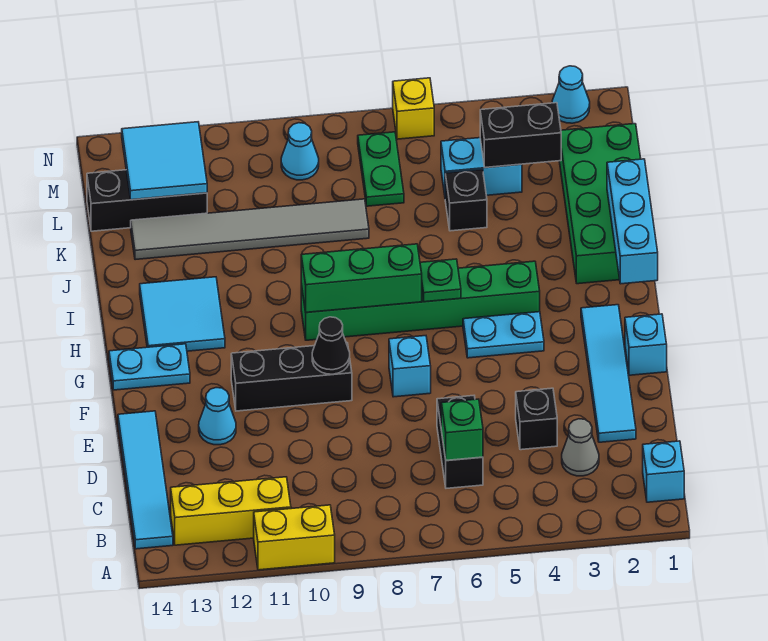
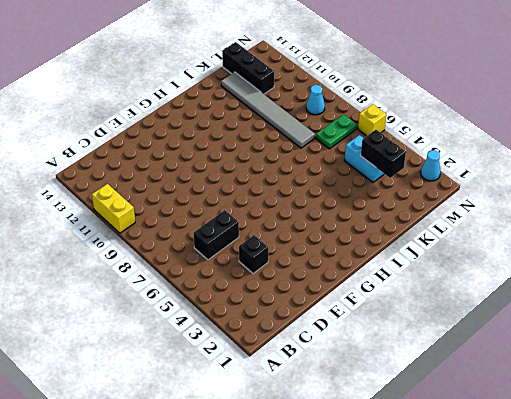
none -> cyan brick B1 level 1
none -> yellow brick B11:B13 level 1
none -> cyan tile B14:E14 level 1
none -> grey cone C3 level 1

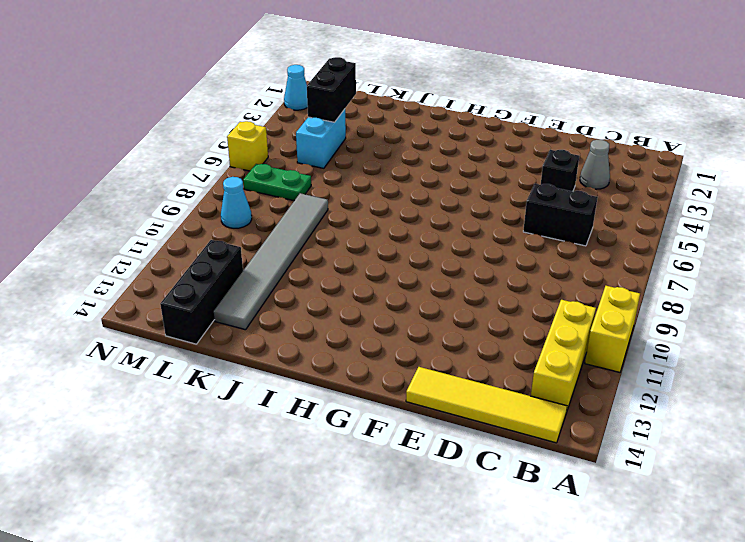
yellow tile B14:E14 level 1 -> cyan tile B14:E14 level 1
none -> cyan brick B1 level 1
none -> cyan tile D2:G2 level 1
none -> cyan cone E12 level 1
none -> cyan brick F1 level 1

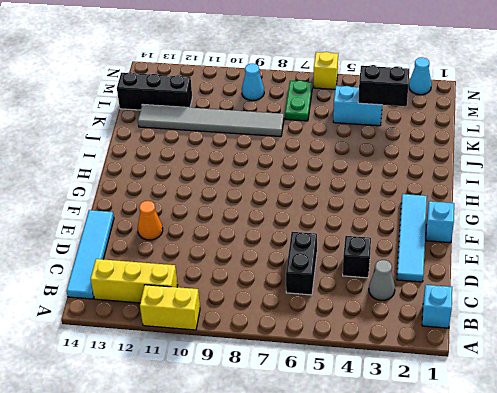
orange cone E12 level 1 -> cyan cone E12 level 1
none -> cyan brick F7 level 1
none -> black brick F9:F11 level 1
none -> cyan plate G4:G5 level 1
none -> cyan plate G13:G14 level 1

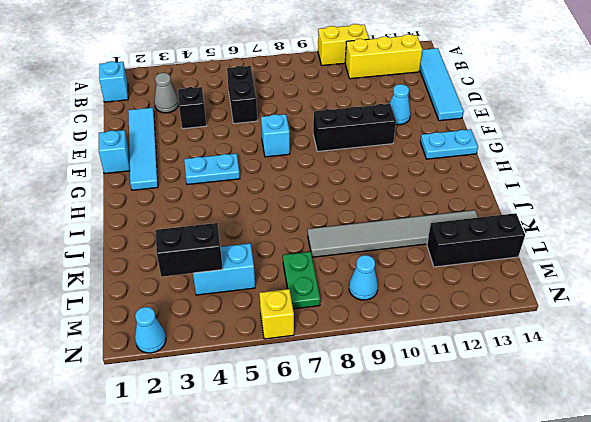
none -> green brick H4:H9 level 1
none -> cyan tile H12:I13 level 1
none -> green brick I1:L2 level 1
none -> black brick K5 level 1

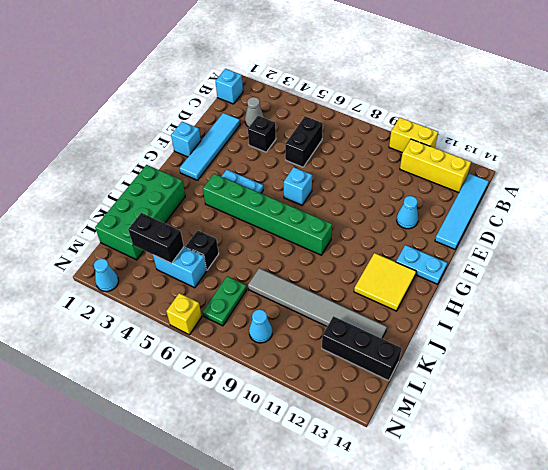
yellow tile H12:I13 level 1 -> cyan tile H12:I13 level 1
none -> black brick F9:F11 level 1
none -> green brick C6 level 2
none -> black cone F9 level 2
none -> cyan brick H1:J1 level 2

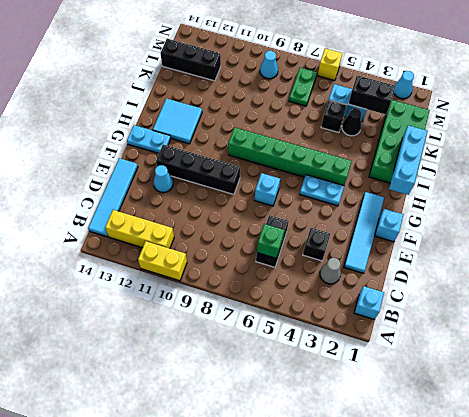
black brick F9:F12 level 1 -> black brick F9:F11 level 1
black cone K4 level 1 -> black cone F9 level 2
none -> grey tile K8:K13 level 1
none -> green plate H6 level 2
none -> green brick H7:H9 level 2
none -> cyan tile L12:M13 level 2

